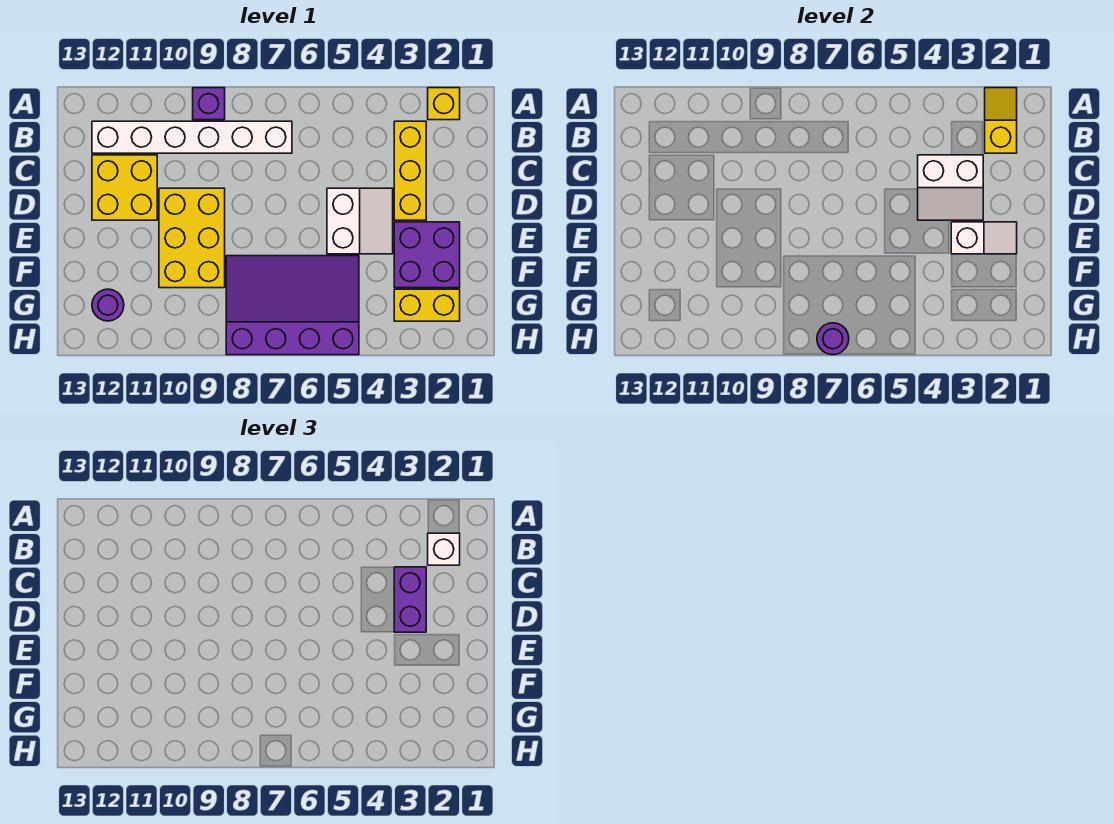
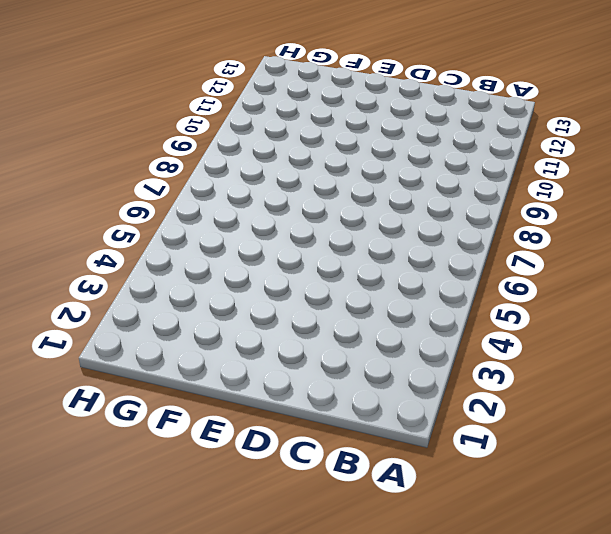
none -> yellow brick A2 level 1
none -> purple brick A9 level 1
none -> yellow brick B3:D3 level 1

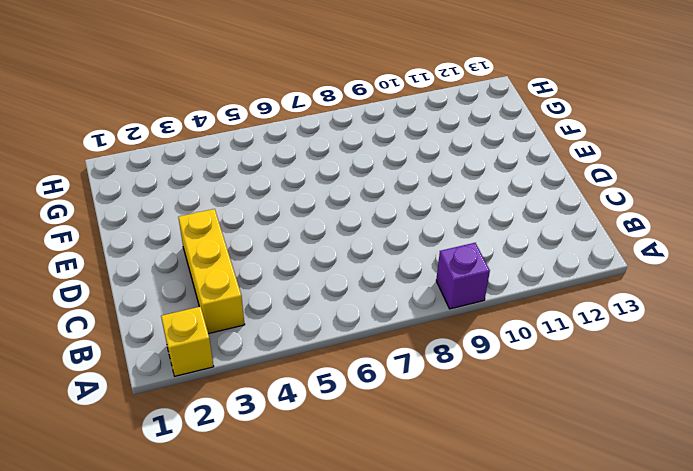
none -> white brick B7:B12 level 1
none -> yellow brick C11:D12 level 1
none -> white slope D4:E5 level 1 top 5

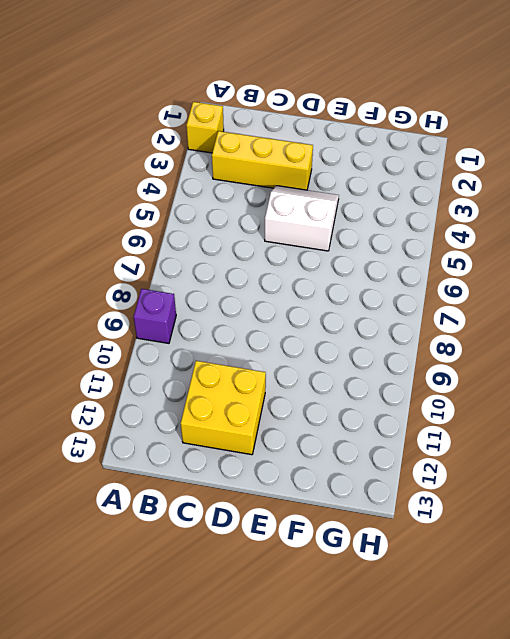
none -> white brick B7:B12 level 1
none -> yellow brick D9:F10 level 1
none -> purple brick E2:F3 level 1

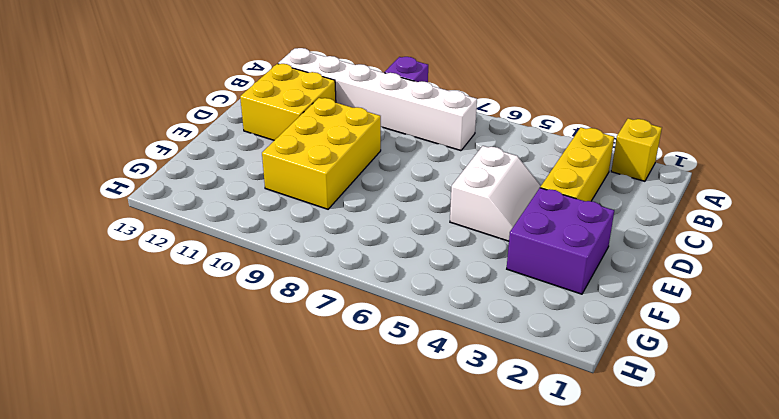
none -> purple slope F5:H8 level 1 top H
none -> yellow brick G2:G3 level 1
none -> purple round brick G12 level 1

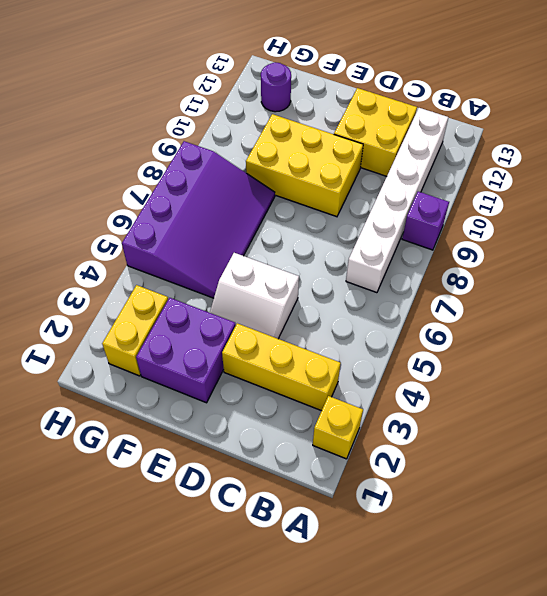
none -> yellow slope A2:B2 level 2 top B
none -> white slope C3:D4 level 2 top C
none -> white slope E2:E3 level 2 top 3

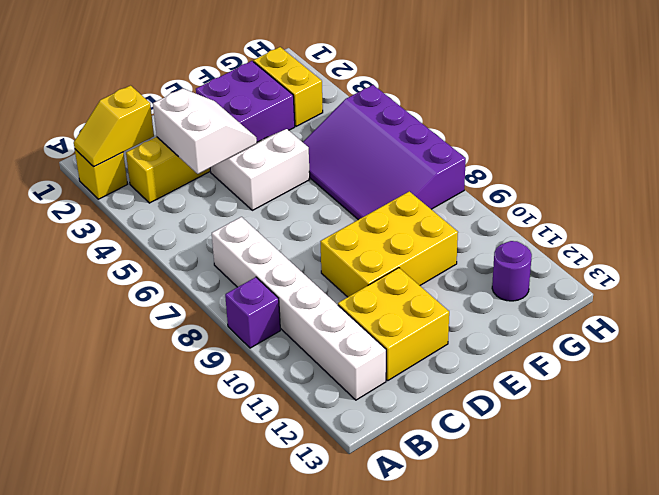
none -> white slope E2:E3 level 2 top 3
none -> purple round brick H7 level 2
none -> white brick B2 level 3

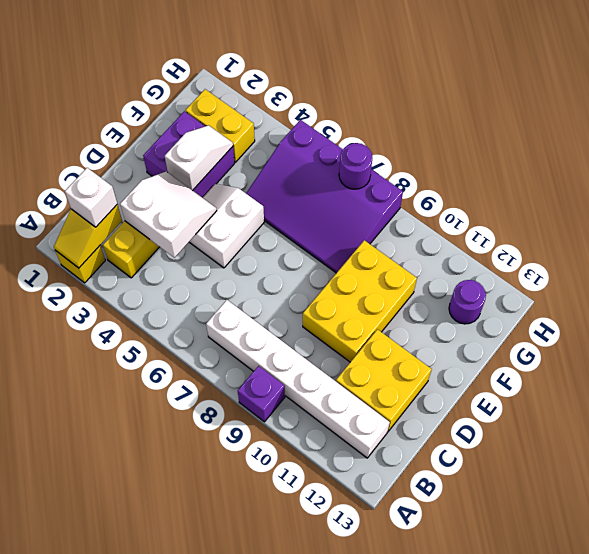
white slope E3:F3 level 2 top E -> white slope E2:E3 level 2 top 3
none -> purple brick C3:D3 level 3

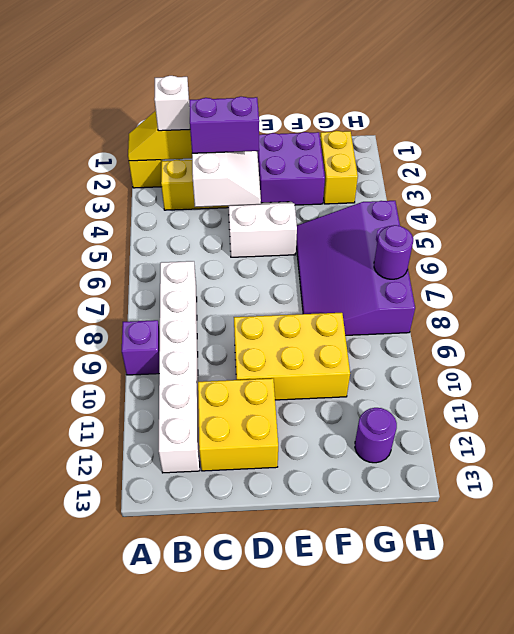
none -> white slope E2:E3 level 2 top 3

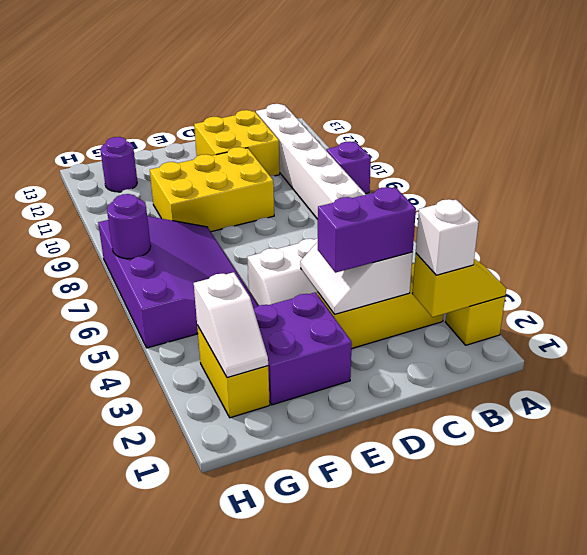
white slope G2:G3 level 2 top 3 -> white slope E2:E3 level 2 top 3

